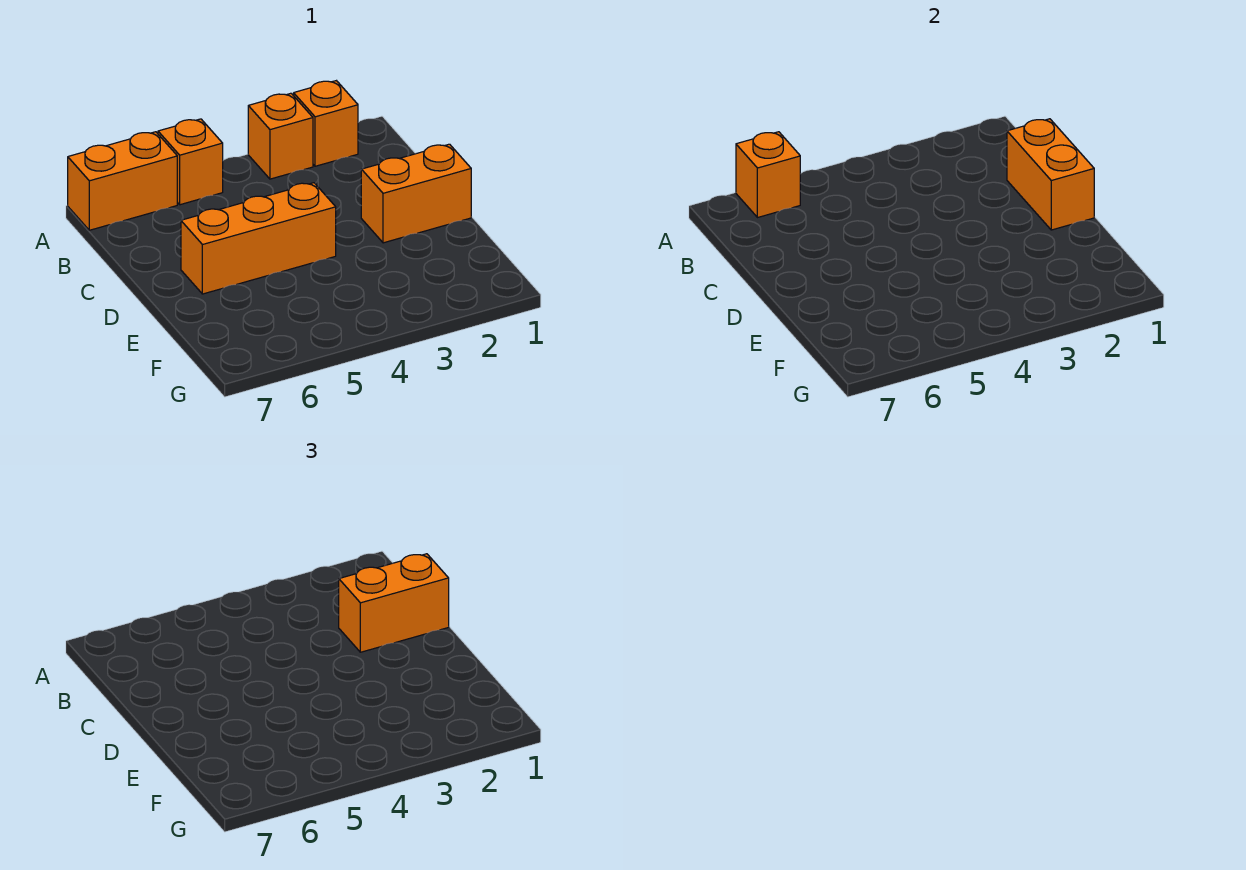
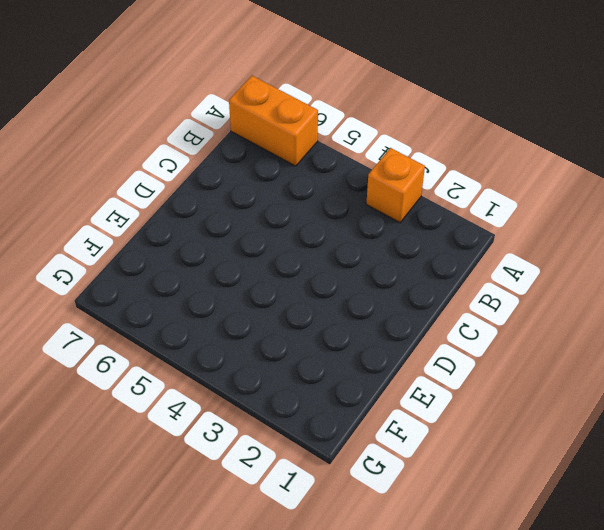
none -> orange brick A2 level 1
none -> orange brick A5 level 1

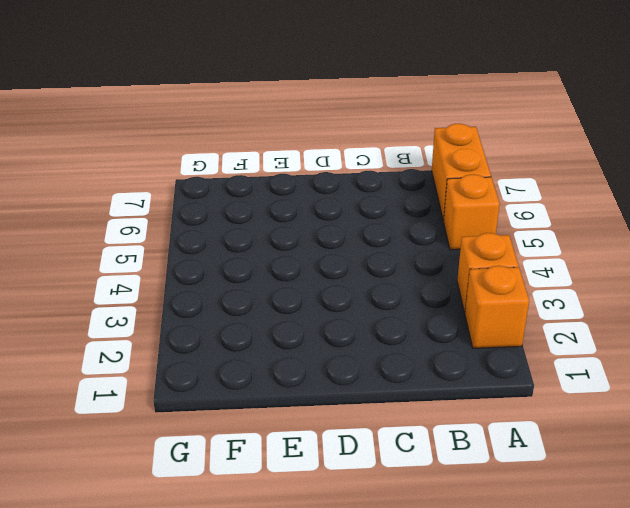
none -> orange brick D1:D2 level 1
none -> orange brick D4:D6 level 1

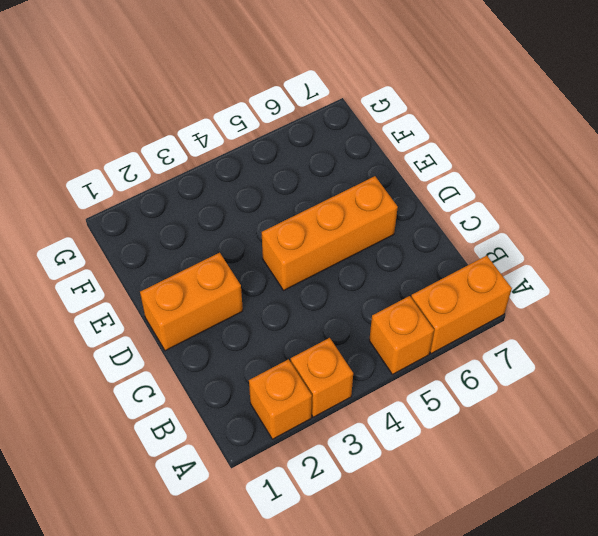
none -> orange brick A6 level 2
none -> orange brick C1:D1 level 2

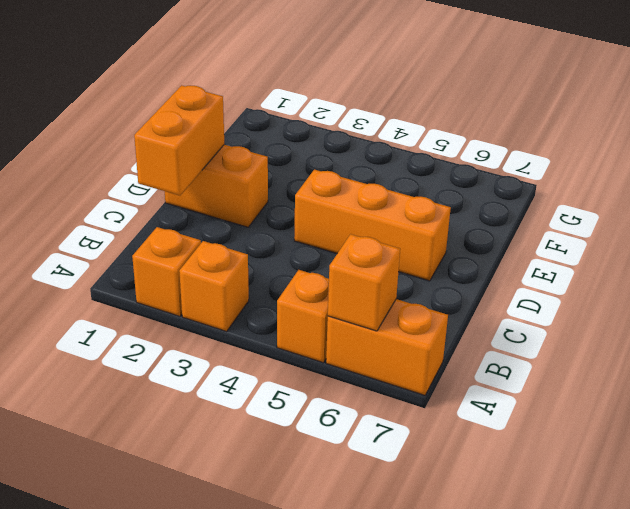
none -> orange brick C1:C2 level 3

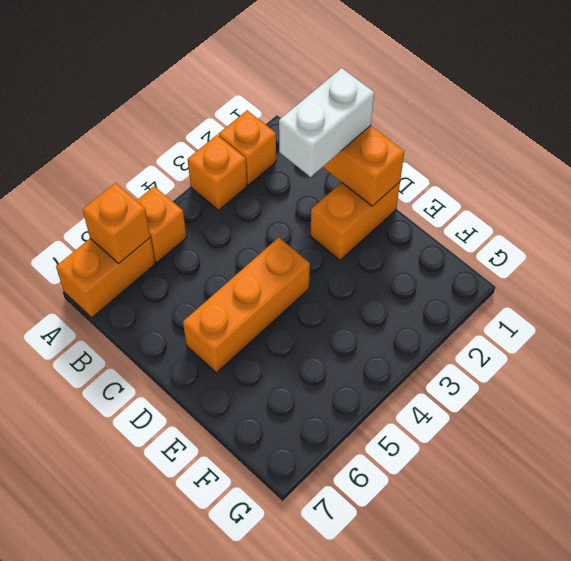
white brick C1:C2 level 3 -> orange brick C1:C2 level 3

